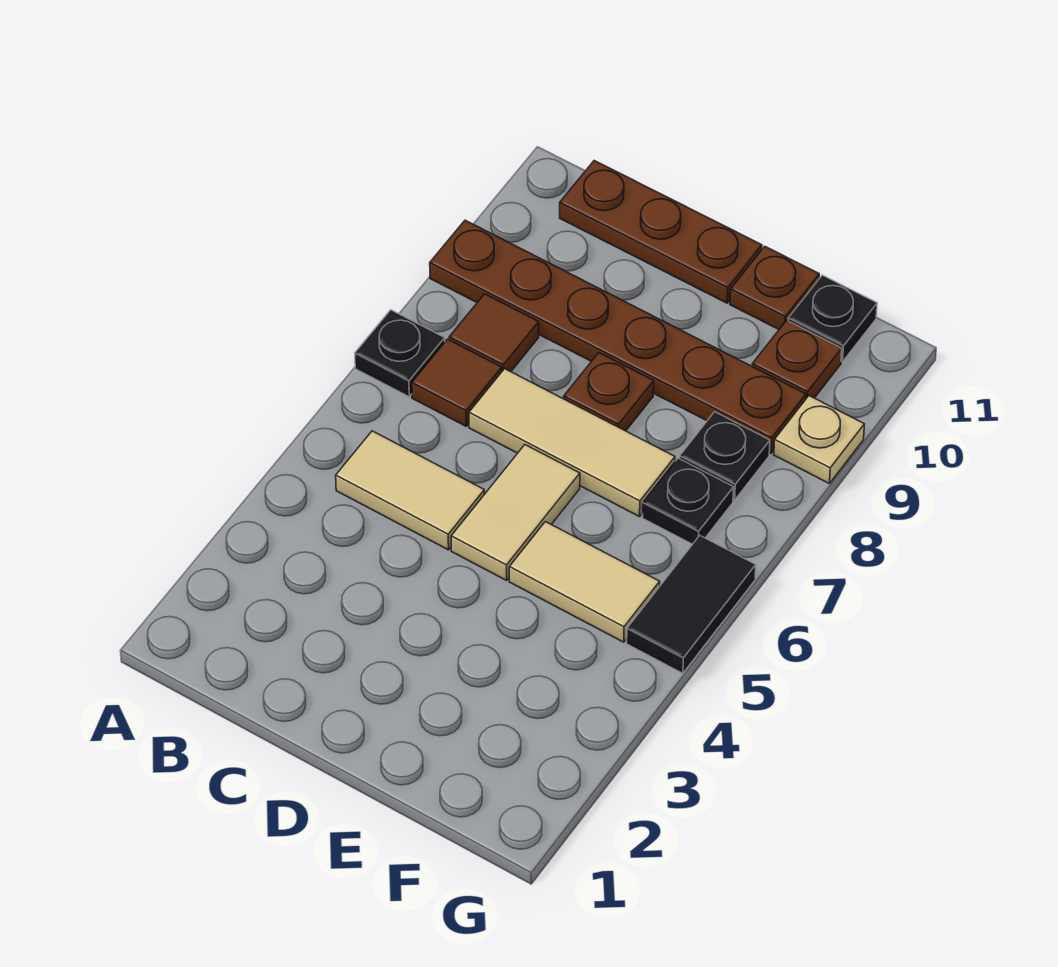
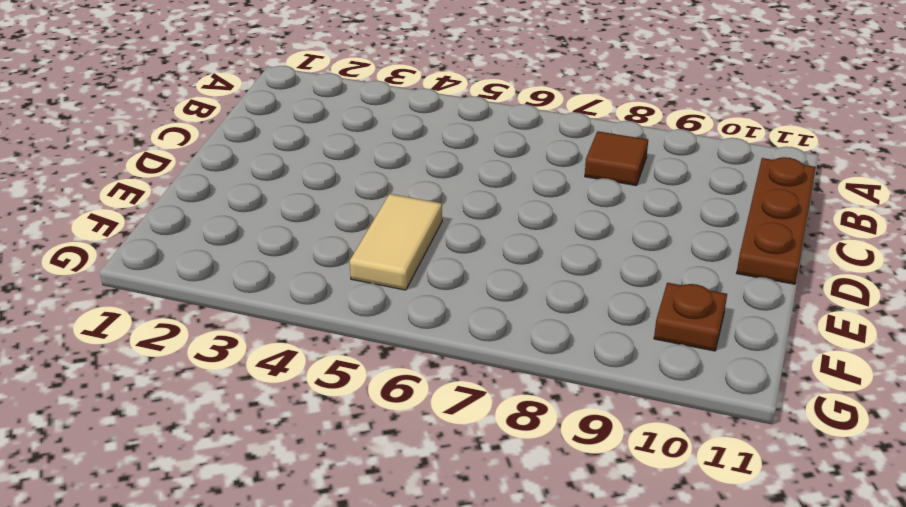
none -> black plate A7 level 1
none -> brown plate A9:F9 level 1
none -> tan tile B5:C5 level 1

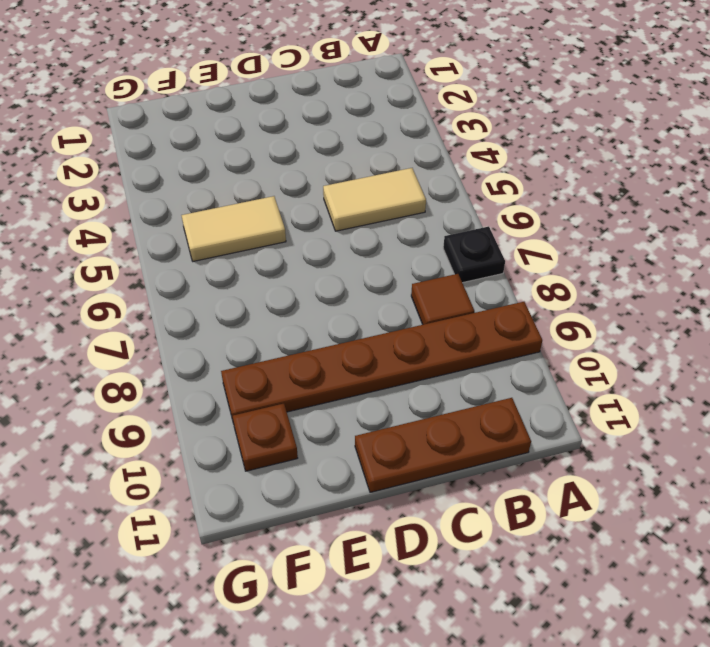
none -> brown tile B7 level 1
none -> tan tile C7:E7 level 1
none -> tan tile D5:D6 level 1

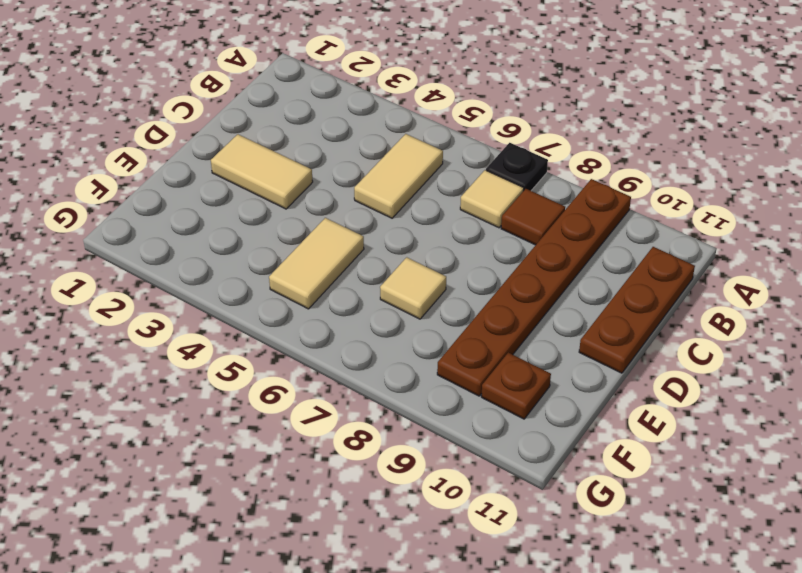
tan tile B7 level 1 -> brown tile B7 level 1
tan tile D2:D3 level 1 -> tan tile D5:D6 level 1
tan tile E7 level 1 -> tan tile C7:E7 level 1
none -> brown plate D8 level 1
none -> brown plate E11 level 1
none -> black plate F7 level 1

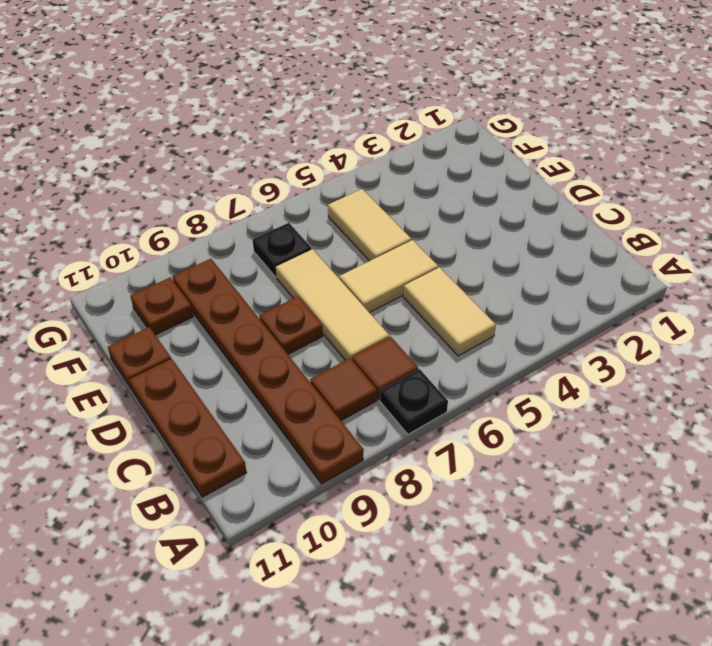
none -> black plate F8 level 1
none -> black plate F11 level 1
none -> black tile G5:G6 level 1

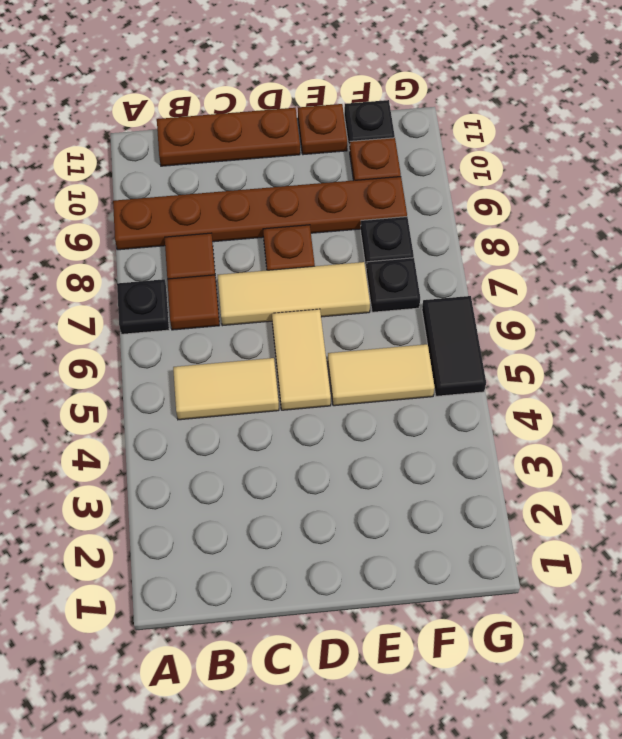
none -> tan plate G9 level 1

